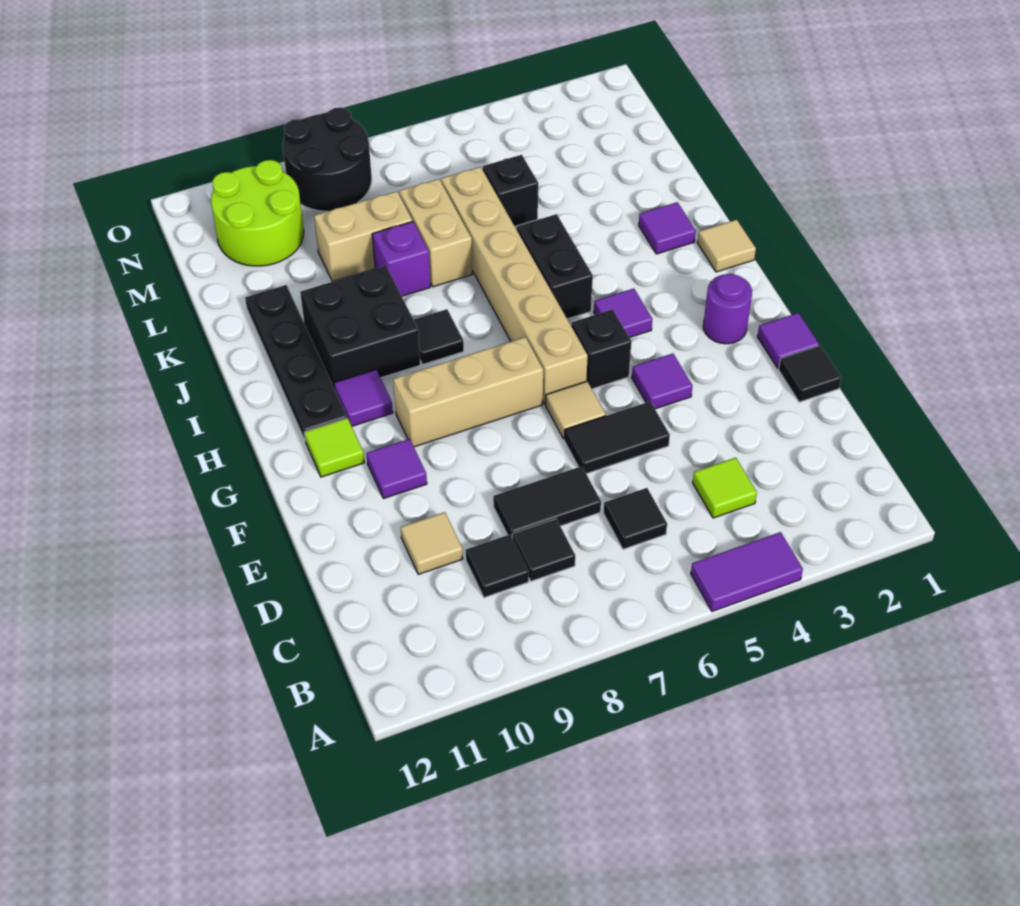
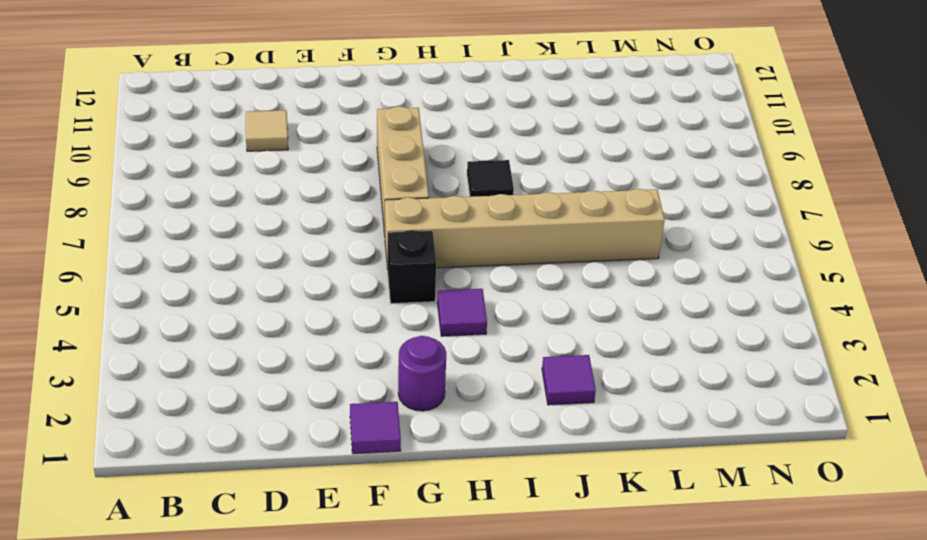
none -> purple tile A4:A5 level 1
none -> lime tile C4 level 1
none -> black tile C6 level 1
none -> black tile C8 level 1

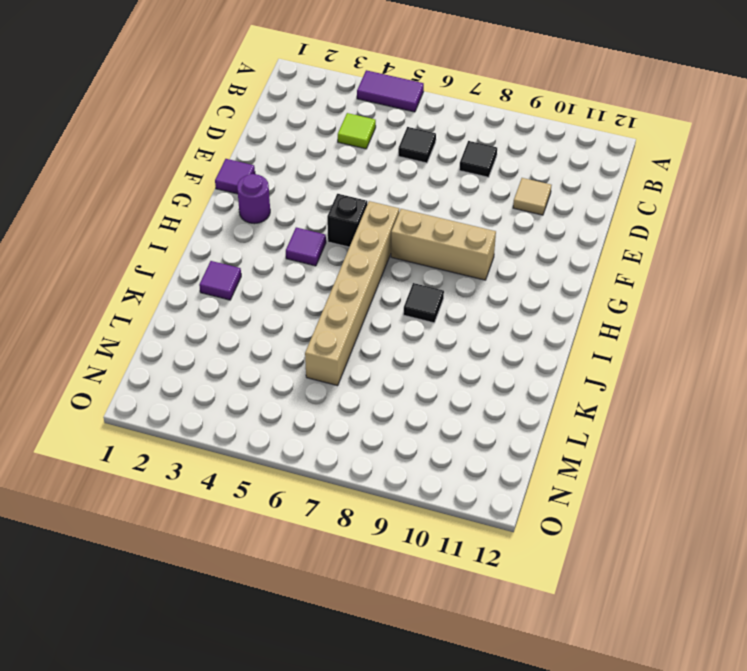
none -> black tile C9 level 1
none -> black tile D7:D8 level 1
none -> black tile E1 level 1
none -> black tile E5:E6 level 1

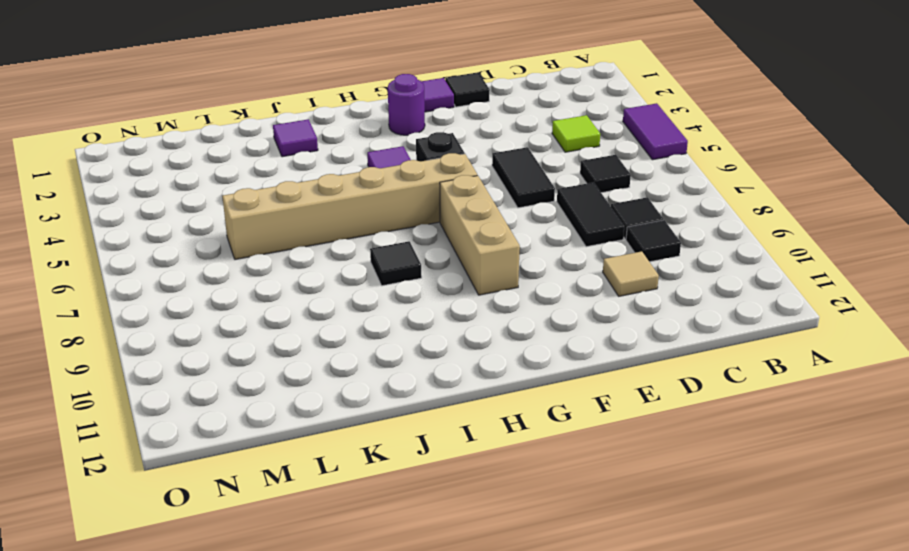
none -> purple tile F4 level 1
none -> tan tile F6 level 1
none -> purple tile F10 level 1
none -> lime tile G11 level 1

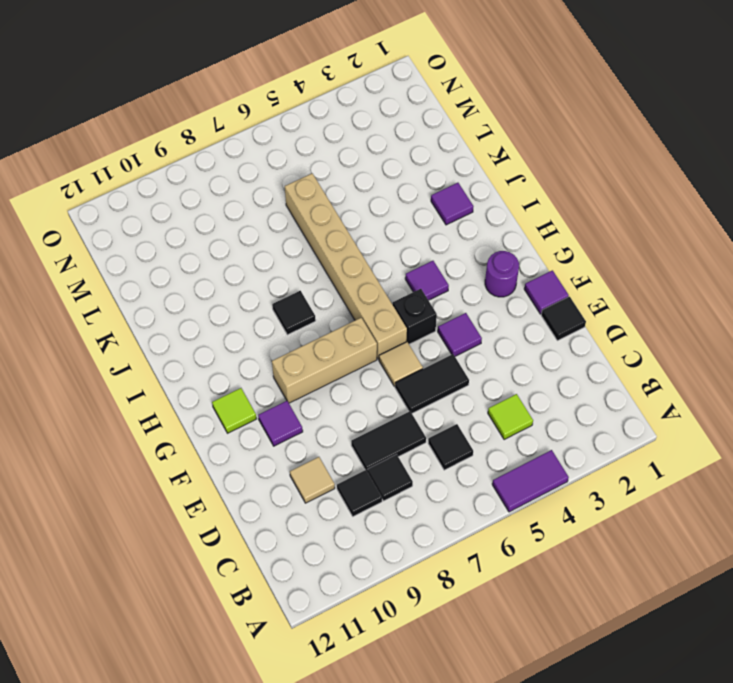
none -> purple tile H10 level 1
none -> black plate H11:K11 level 1
none -> tan tile I1 level 1
none -> black brick I5:J5 level 1

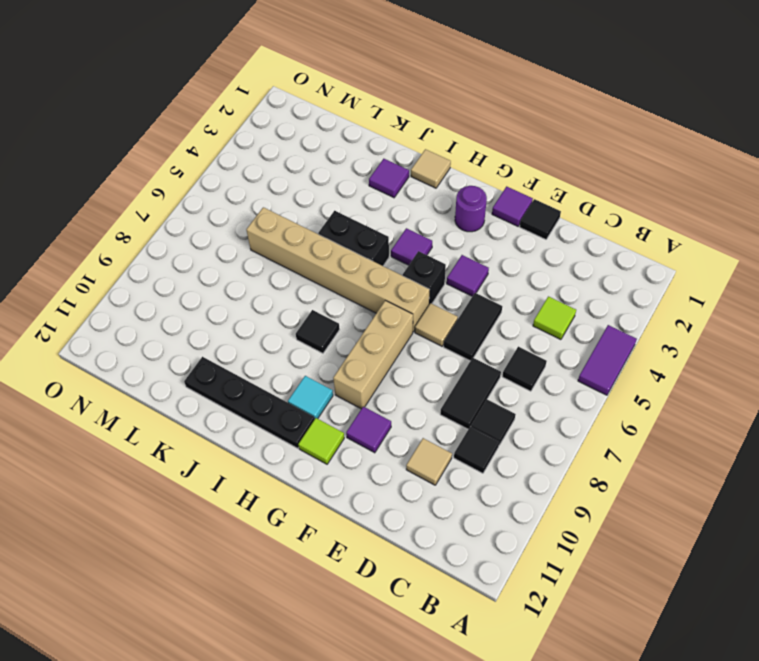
cyan tile H10 level 1 -> purple tile H10 level 1
none -> black brick I9:J10 level 1
none -> tan brick K7:L7 level 1
none -> purple brick K8 level 1
none -> black brick L5 level 1

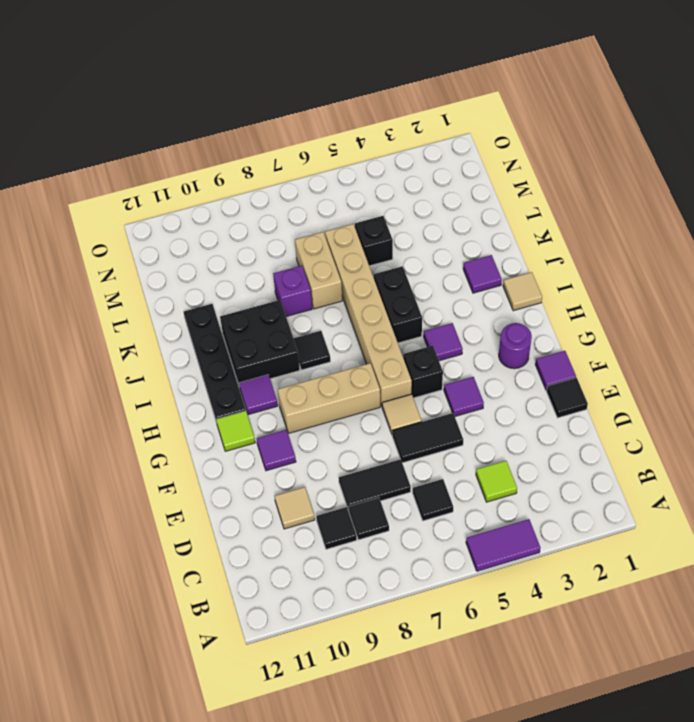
none -> tan brick L8:L9 level 1
none -> lime round brick M10:N11 level 1
none -> black round brick N8:O9 level 1

